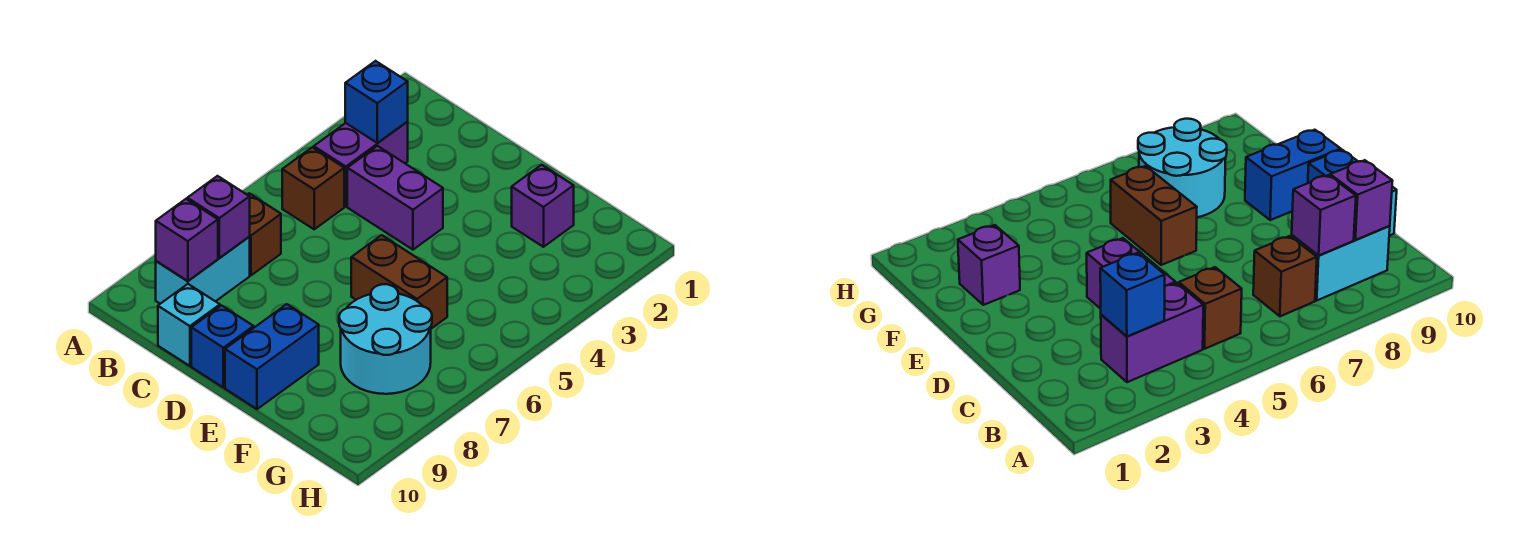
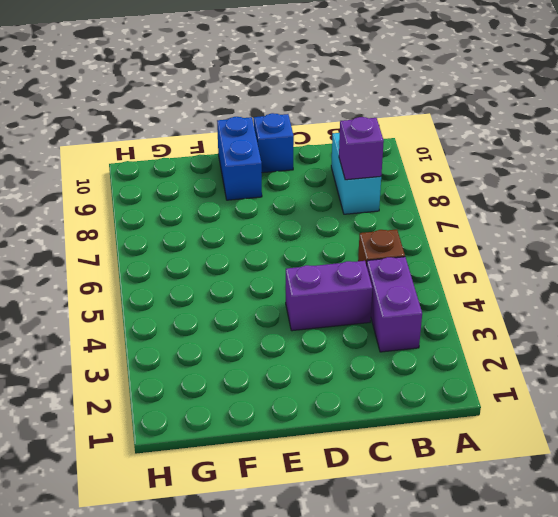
none -> brown brick B7 level 1
none -> cyan brick C10 level 1
none -> brown brick E6:F6 level 1

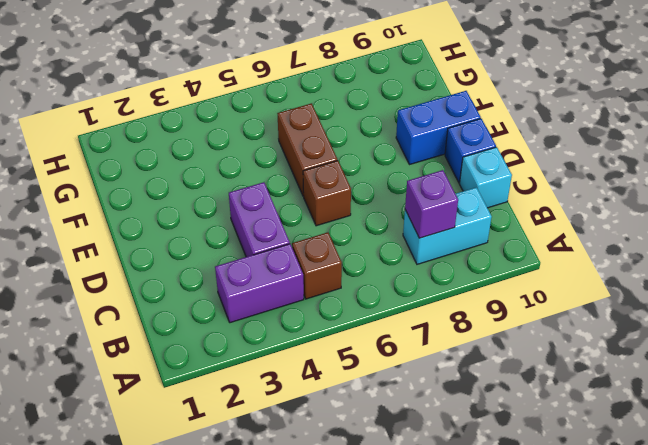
brown brick D6 level 1 -> brown brick B7 level 1
none -> purple brick F2 level 1
none -> cyan round brick F7:G8 level 1
none -> blue brick B3 level 2

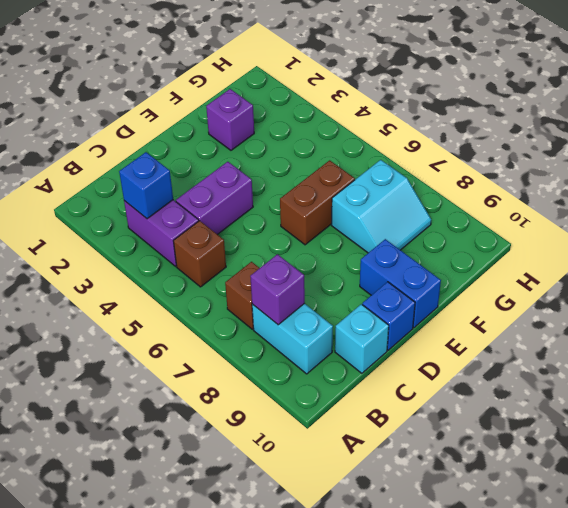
cyan slope F7:G8 level 1 top 7 -> cyan round brick F7:G8 level 1
none -> purple brick B9 level 2

